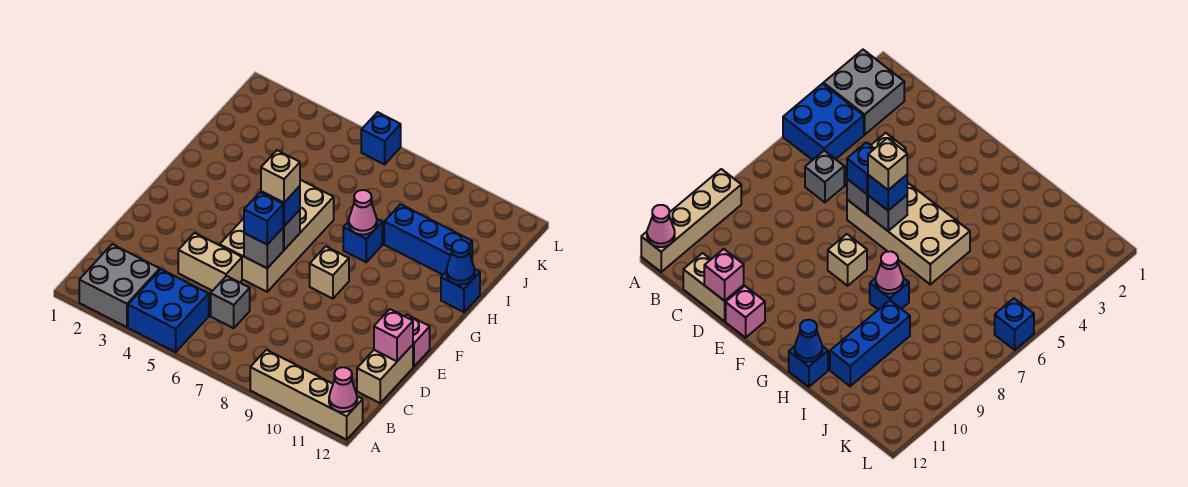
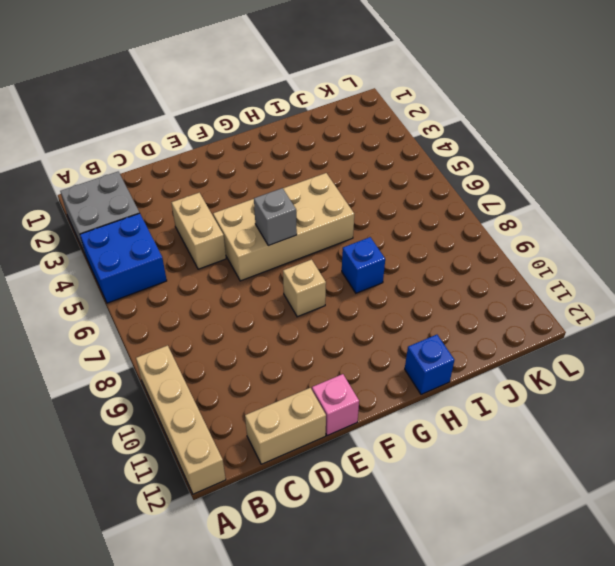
none -> grey brick C6 level 1
none -> blue brick I9:I11 level 1
none -> blue brick L6 level 1

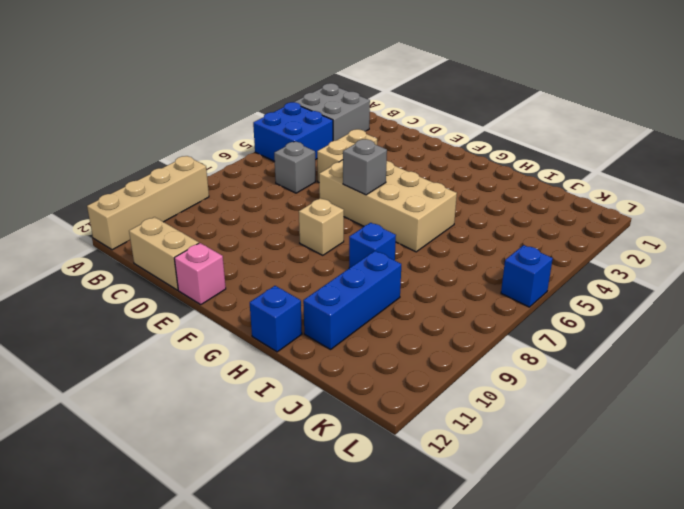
none -> pink cone A12 level 2
none -> pink brick D12 level 2
none -> grey brick E6 level 2

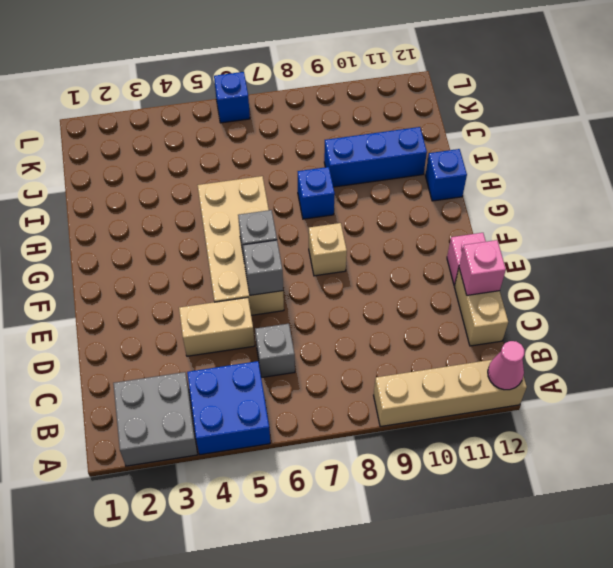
none -> pink cone H8 level 2
none -> blue cone H12 level 2
none -> blue brick E6 level 3

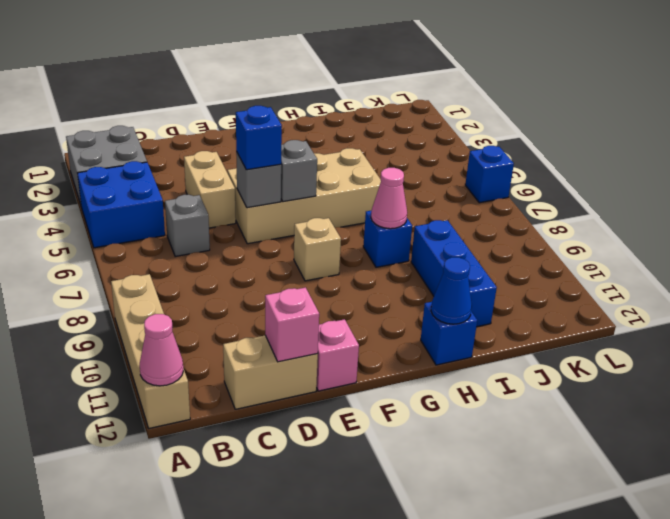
none -> blue brick F6 level 3
none -> tan brick F6 level 4

